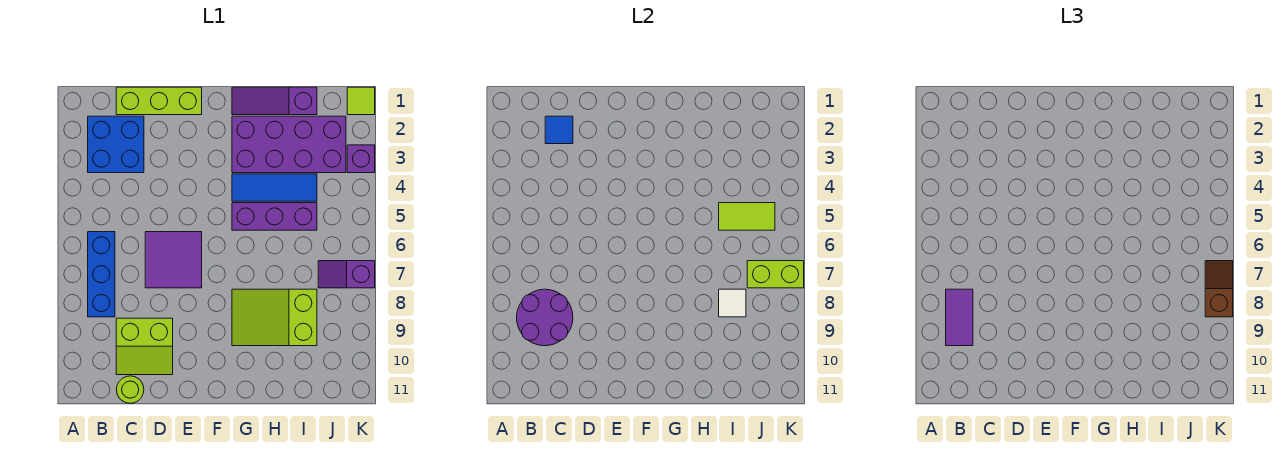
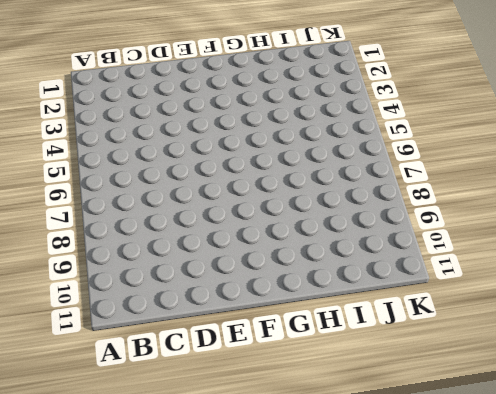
none -> blue brick B2:C3 level 1
none -> blue brick B6:B8 level 1
none -> lime brick C1:E1 level 1

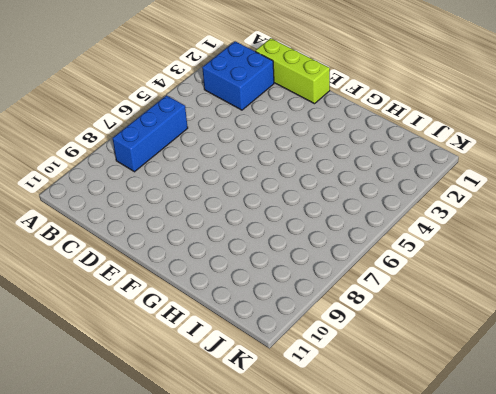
none -> lime slope C9:D10 level 1 top 9
none -> lime round brick C11 level 1
none -> purple tile D6:E7 level 1

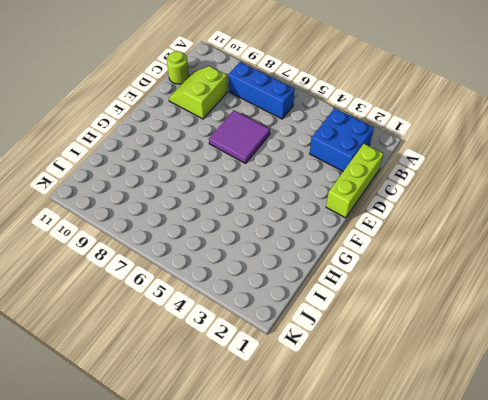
none -> purple slope G1:I1 level 1 top I
none -> purple brick G2:J3 level 1
none -> blue tile G4:I4 level 1

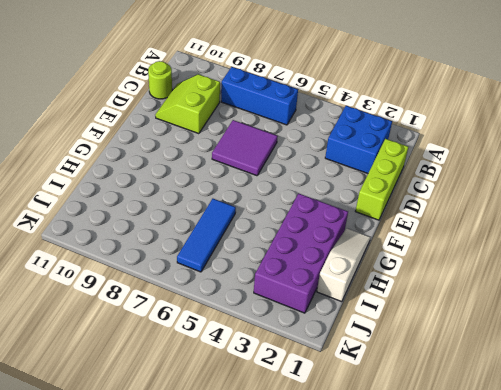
white slope G1:I1 level 1 top I -> purple slope G1:I1 level 1 top I
blue tile H6:J6 level 1 -> blue tile G4:I4 level 1
none -> purple brick G5:I5 level 1
none -> lime slope G8:I9 level 1 top I
none -> purple slope J7:K7 level 1 top K

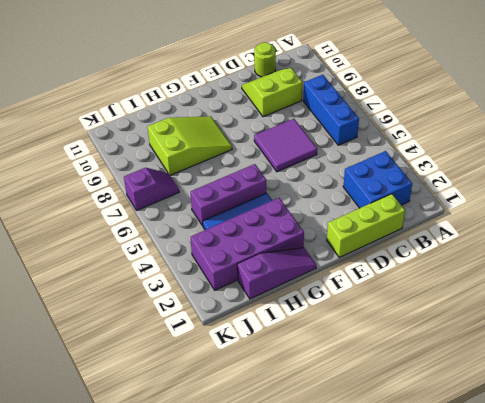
none -> lime tile K1 level 1
none -> purple brick K3 level 1
none -> purple round brick B8:C9 level 2

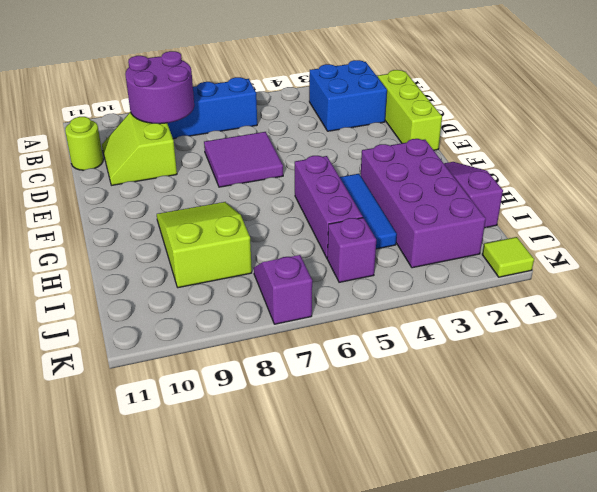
purple brick J5 level 1 -> purple brick K3 level 1
none -> blue tile C2 level 2
none -> lime tile I5:J5 level 2
none -> white tile I8 level 2

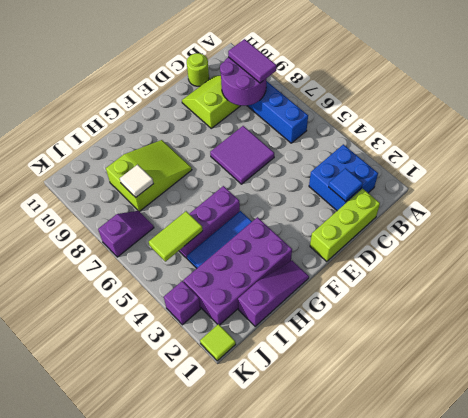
none -> lime brick J7:K7 level 2
none -> brown slope K7:K8 level 3 top 8

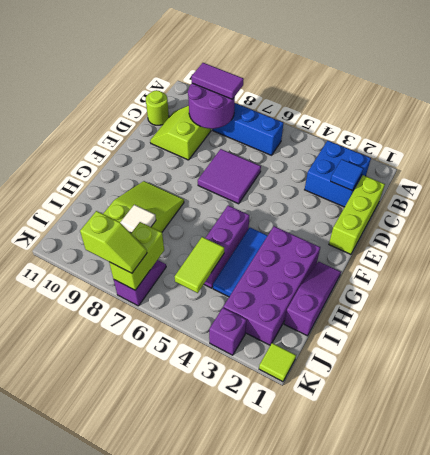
lime slope K7:K8 level 3 top 8 -> brown slope K7:K8 level 3 top 8

